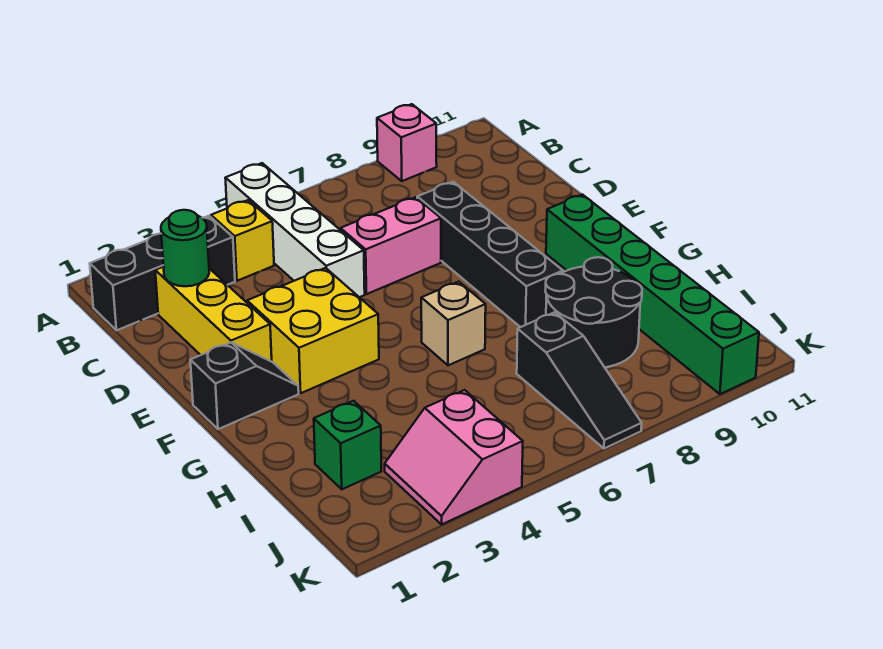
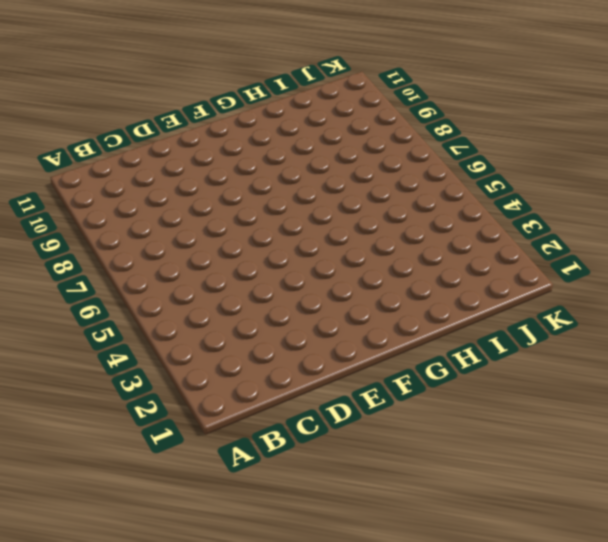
none -> white brick A5:D5 level 1
none -> pink brick A9 level 1
none -> black brick B1:B3 level 1

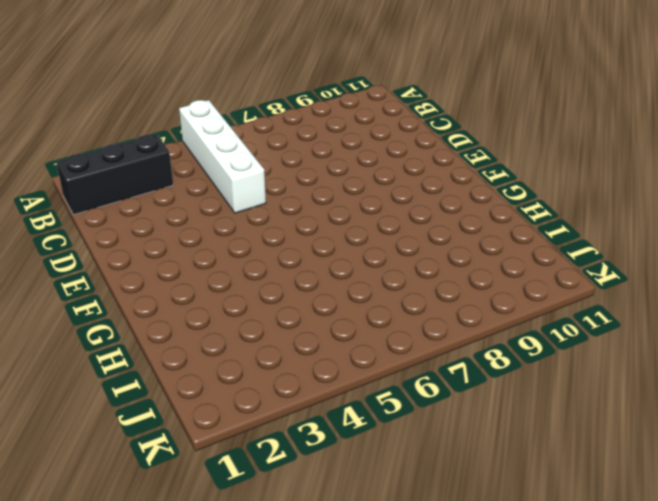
none -> pink brick A9 level 1
none -> yellow brick B4 level 1
none -> yellow brick C2:E2 level 1

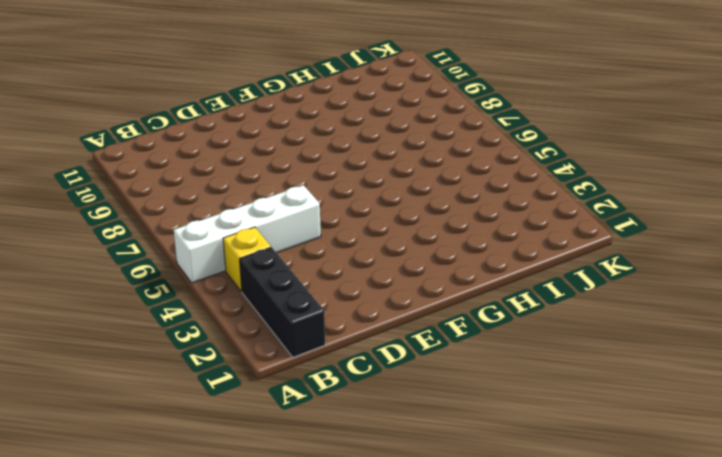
none -> pink brick A9 level 1
none -> yellow brick C2:E2 level 1
none -> pink brick D6:D7 level 1

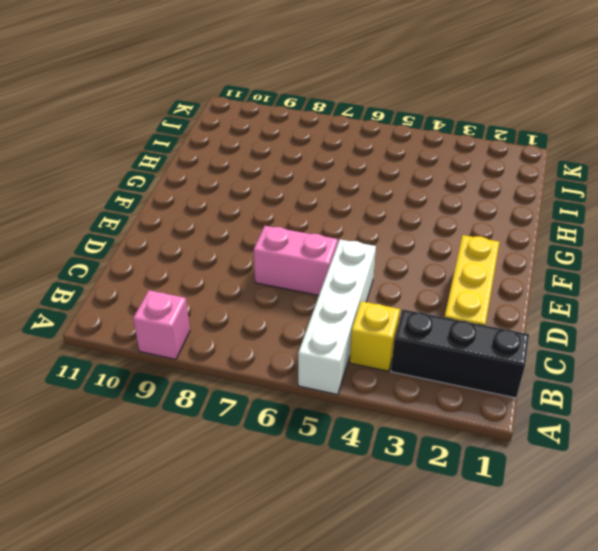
none -> black brick D8:G8 level 1
none -> yellow brick E3:F4 level 1
none -> black slope F1:F2 level 1 top 1

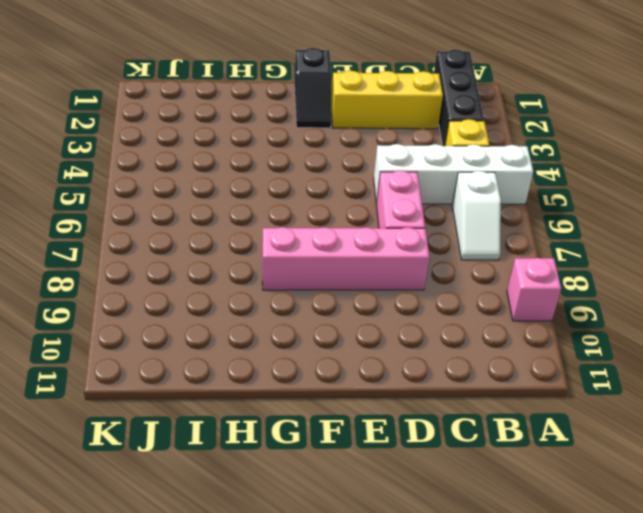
white slope B6:B7 level 1 top 6 -> none
pink brick D8:G8 level 1 -> black brick D8:G8 level 1
none -> yellow brick E3:F4 level 1
none -> green brick F10:K10 level 1
none -> tan brick G6 level 1

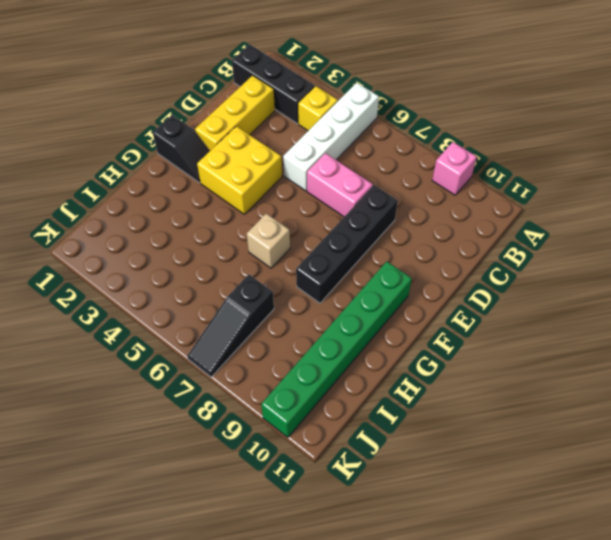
none -> black round brick H8:I9 level 1
none -> green brick I2 level 1
none -> pink slope J3:K4 level 1 top 4

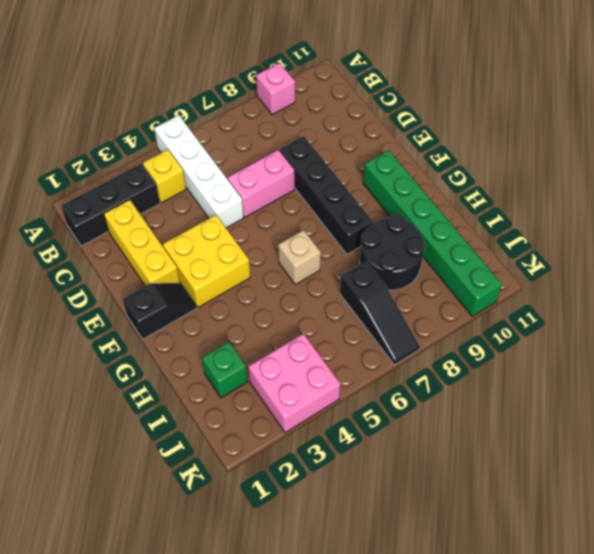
pink brick J3:K4 level 1 -> pink slope J3:K4 level 1 top 4
none -> green round brick C2 level 2

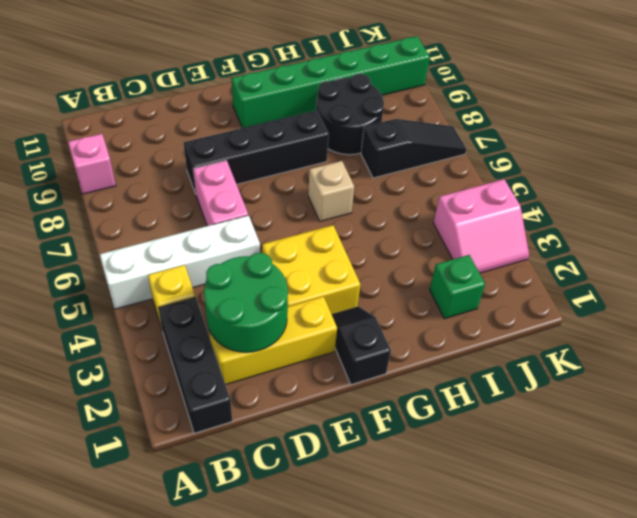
green round brick C2:D3 level 2 -> green round brick C2 level 2

